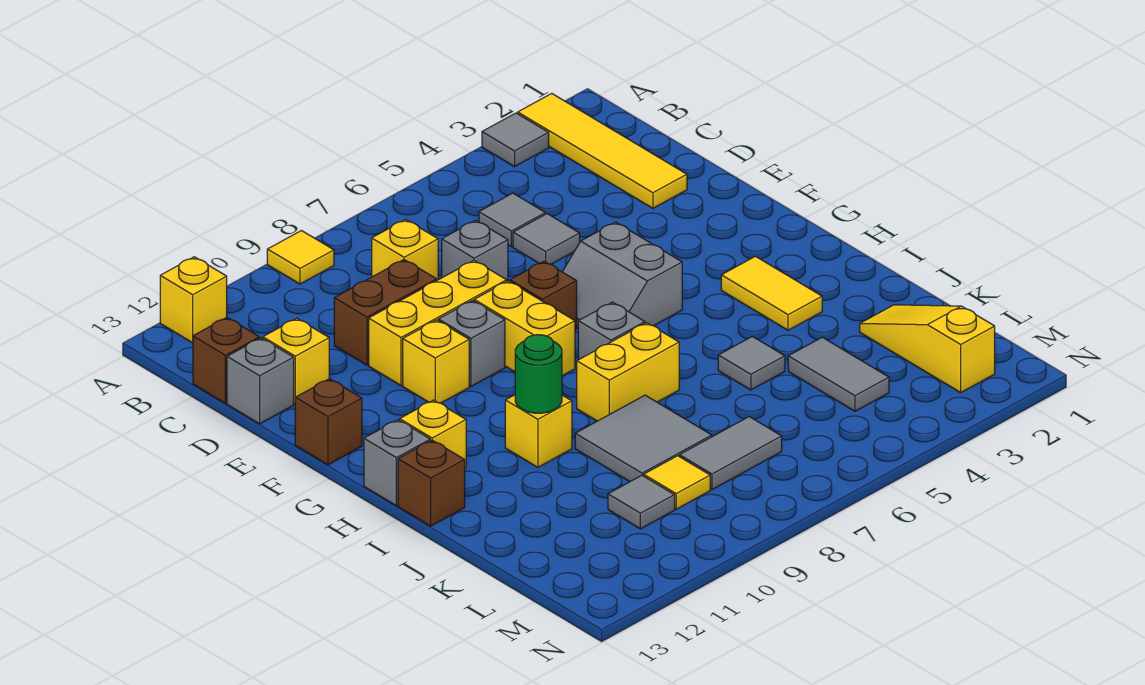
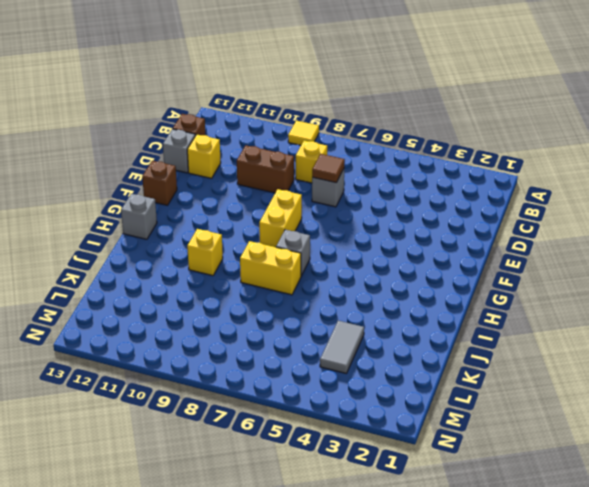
brown tile D7 level 2 -> none
none -> yellow tile A2:D2 level 1
none -> grey tile A3 level 1
none -> yellow brick A12 level 1
none -> grey tile C5 level 1

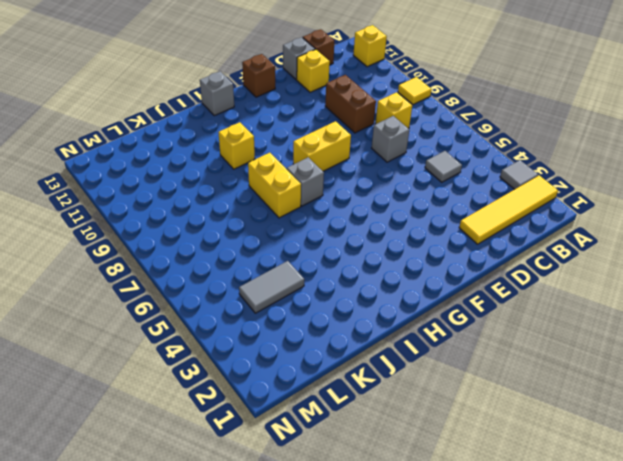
none -> grey tile D5 level 1
none -> yellow brick E8:E10 level 1
none -> grey slope F5:G6 level 1 top 5
none -> brown brick F7 level 1

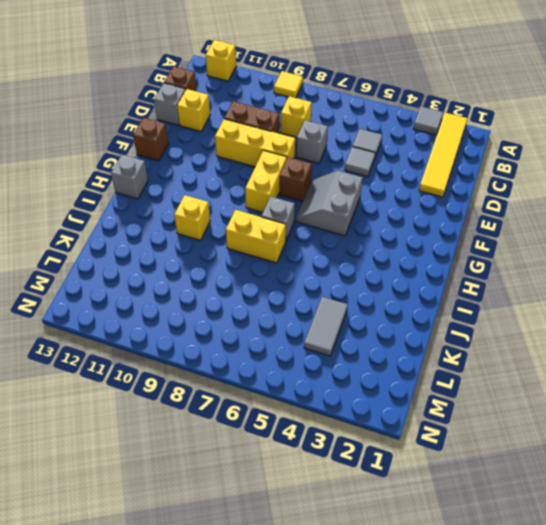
none -> grey brick F9 level 1
none -> yellow brick F10 level 1
none -> yellow tile H3:I3 level 1
none -> yellow brick H12 level 1

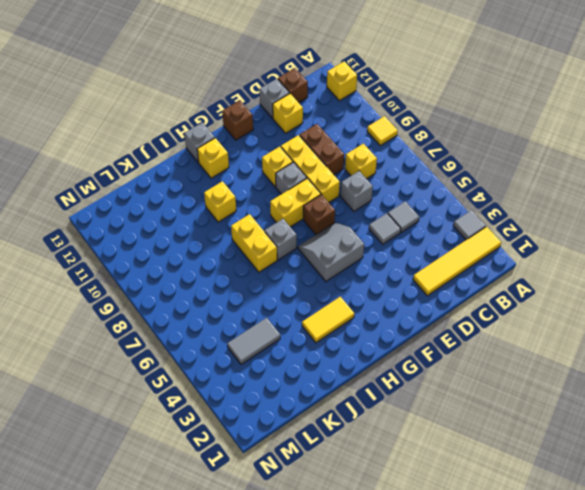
none -> brown brick I13 level 1
none -> grey tile J5 level 1
none -> grey tile J8:K9 level 1
none -> yellow slope K2:M2 level 1 top M

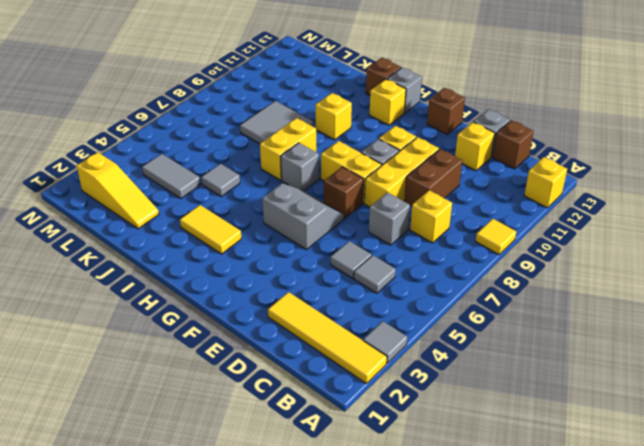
none -> grey tile L7:L8 level 1
none -> yellow tile L9 level 1
none -> grey tile L10 level 1
none -> green round brick I10 level 2

